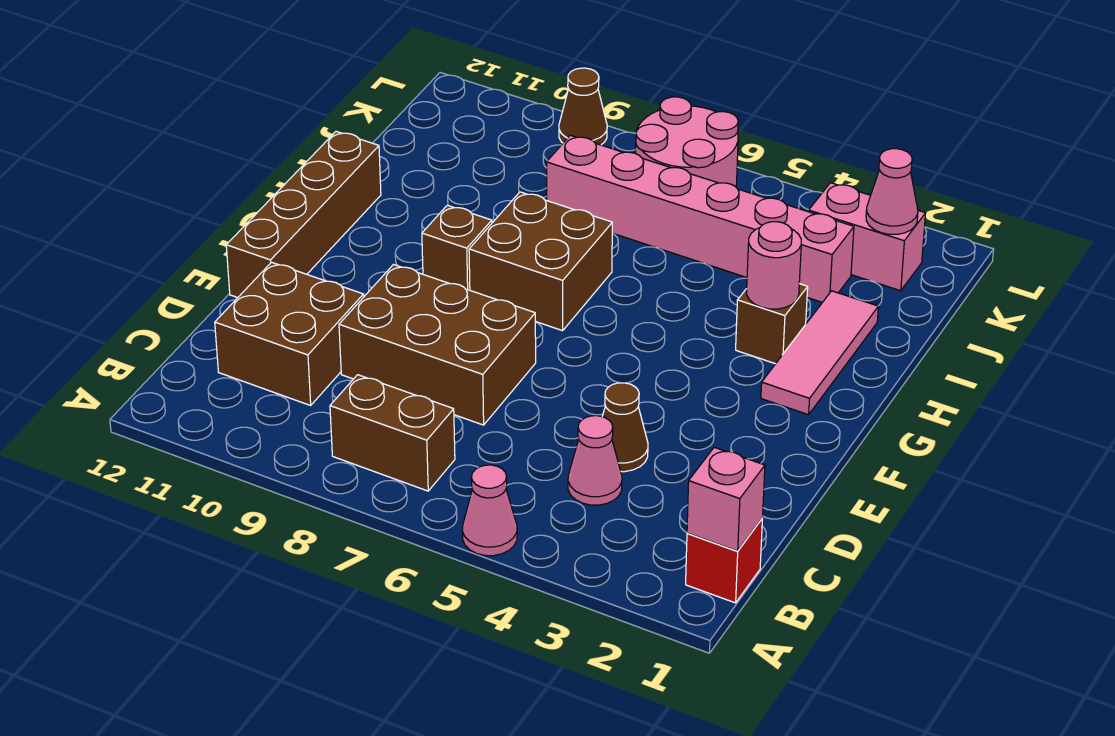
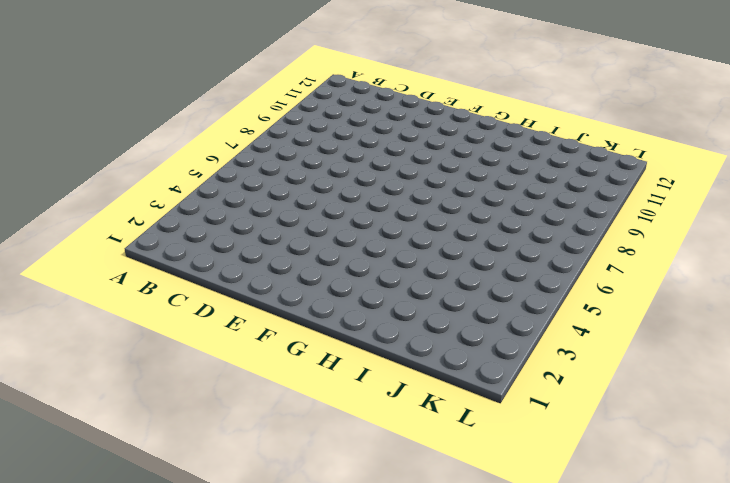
none -> pink cone A5 level 1
none -> red brick B1 level 1
none -> brown brick B7:B8 level 1

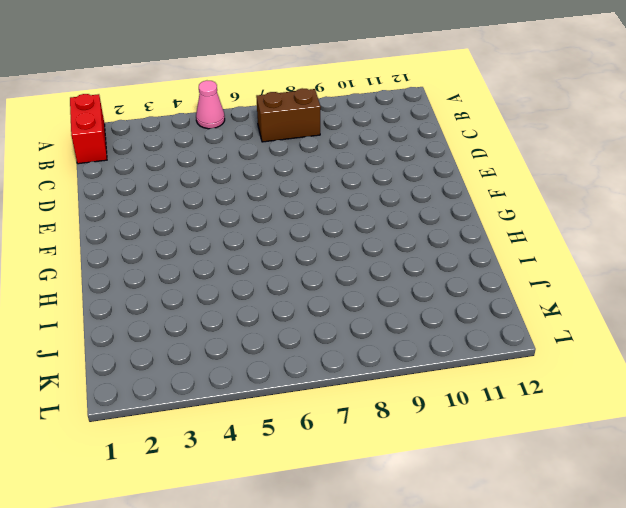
red brick A1:B1 level 1 -> red brick B1 level 1
none -> pink cone C4 level 1
none -> brown brick C10:D11 level 1
none -> brown cone D4 level 1

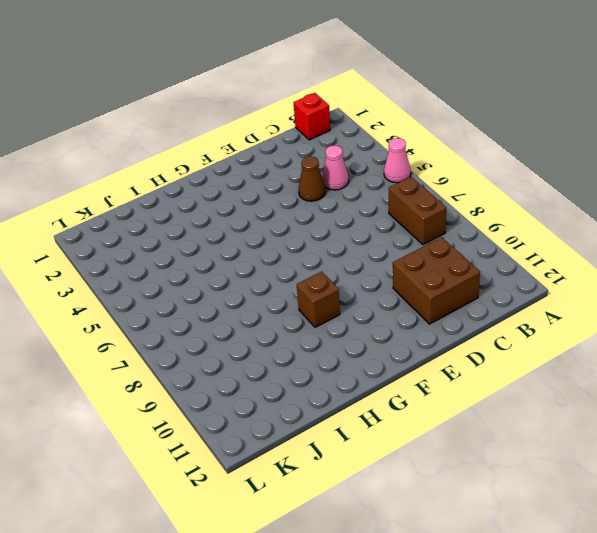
none -> brown brick D7:E9 level 1
none -> brown brick E12:H12 level 1
none -> pink tile G2:I2 level 1

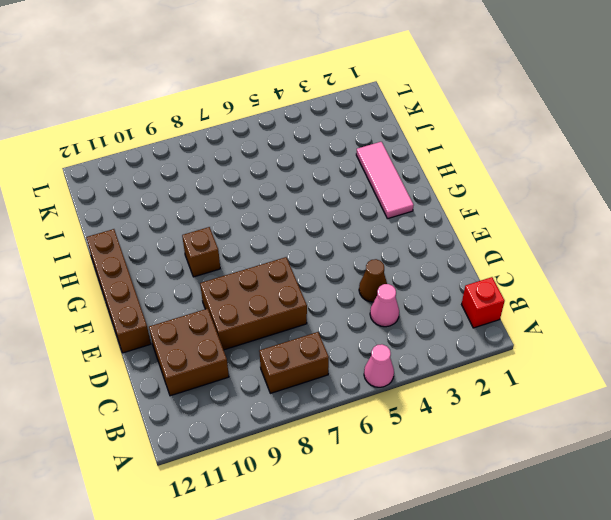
none -> brown brick G7:H8 level 1
none -> brown brick H3 level 1
none -> pink brick J3:J8 level 1

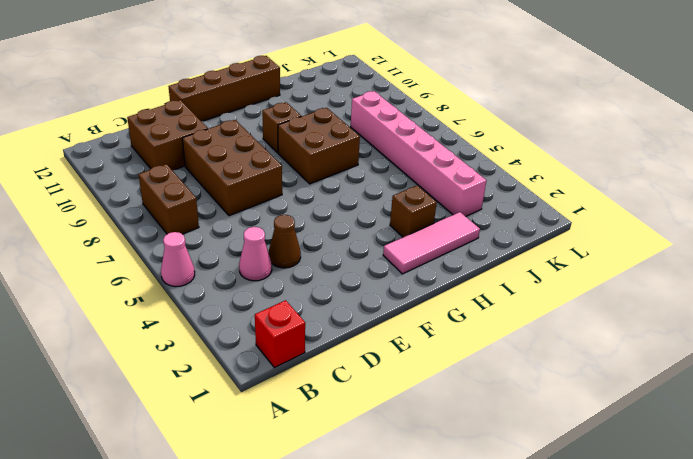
none -> pink brick K2:K3 level 1
none -> pink round brick K6:L7 level 1
none -> brown cone L9 level 1

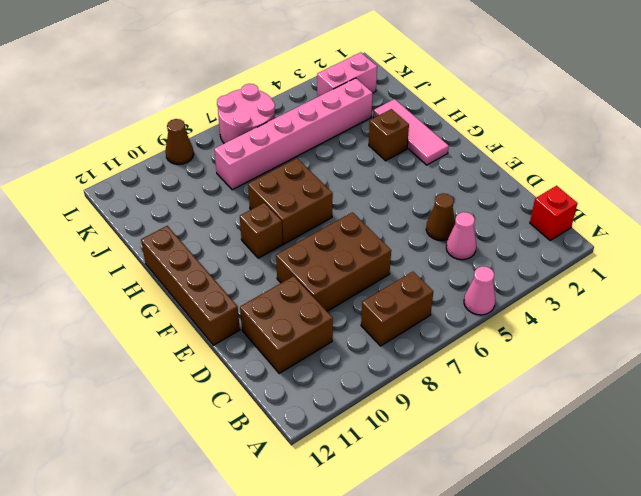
none -> pink brick B1 level 2
none -> pink round brick H3 level 2
none -> pink cone K2 level 2

